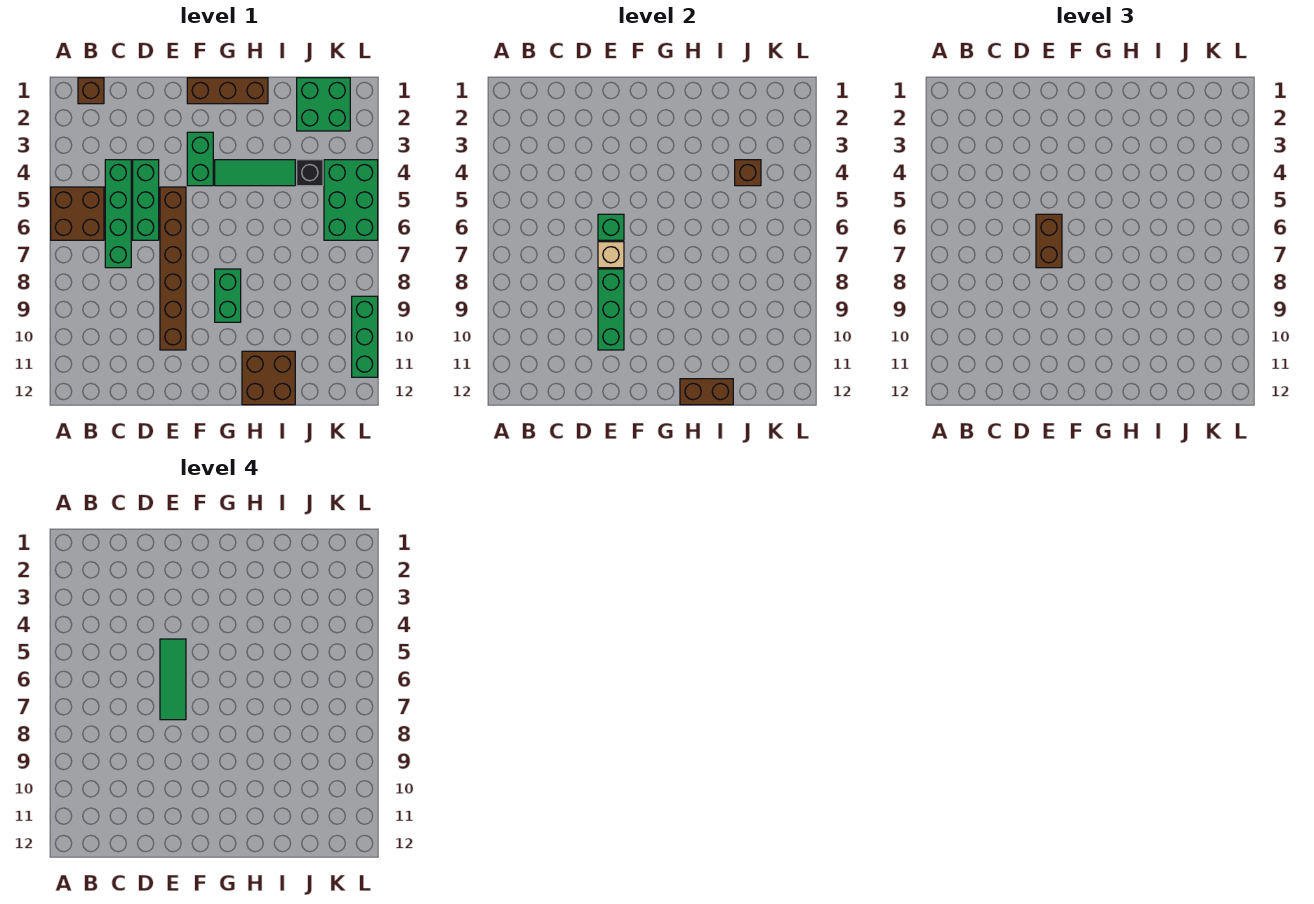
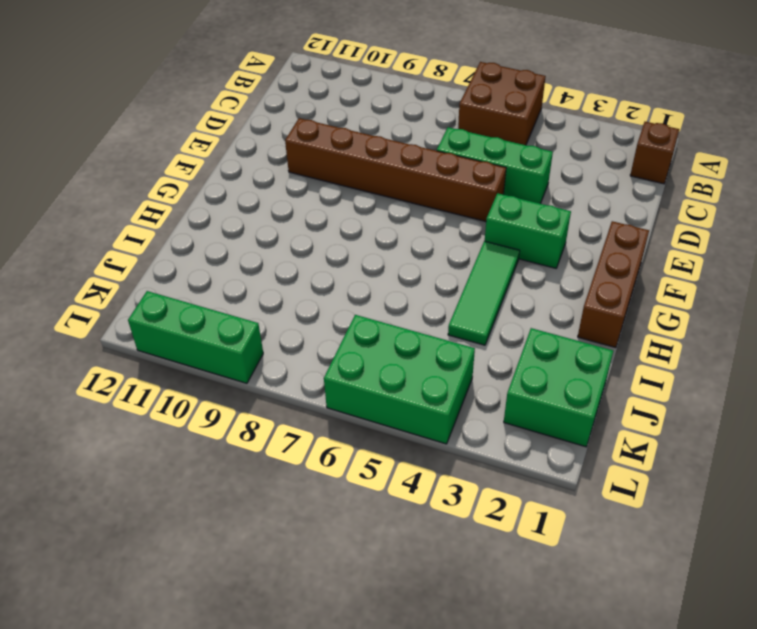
none -> green brick C4:C7 level 1
none -> green brick G8:G9 level 1
none -> brown brick H11:I12 level 1

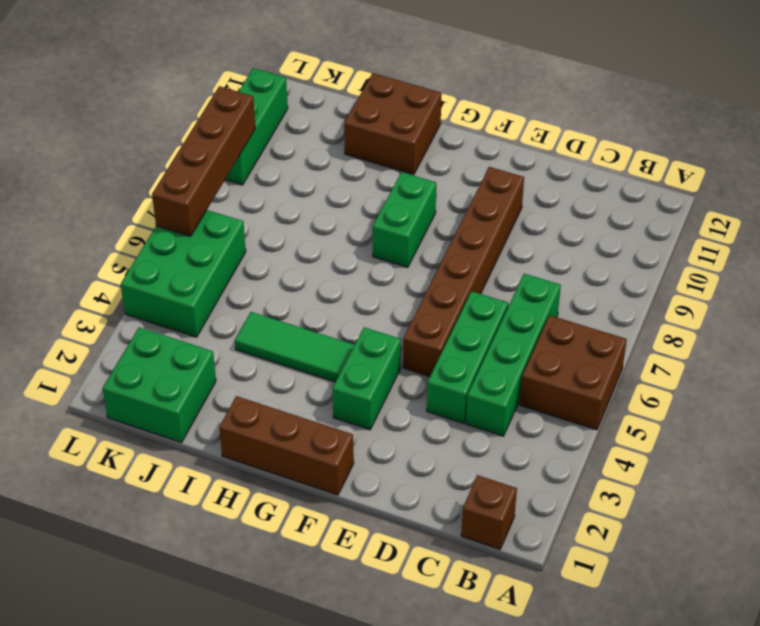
brown brick L6:L9 level 2 -> none
none -> black brick J4 level 1
none -> green brick E6 level 2
none -> tan brick E7 level 2

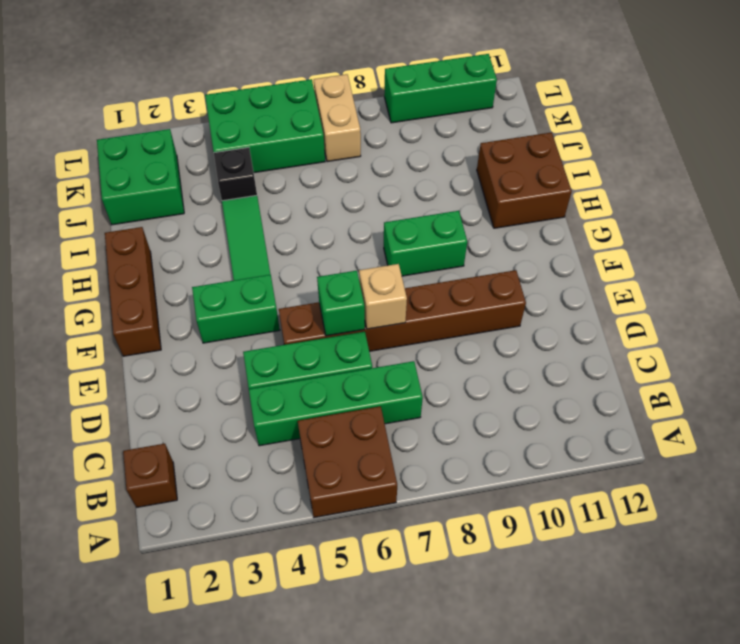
tan brick K7:L7 level 1 -> none
none -> green brick E8:E10 level 2
none -> brown brick H12:I12 level 2
none -> brown brick J4 level 2

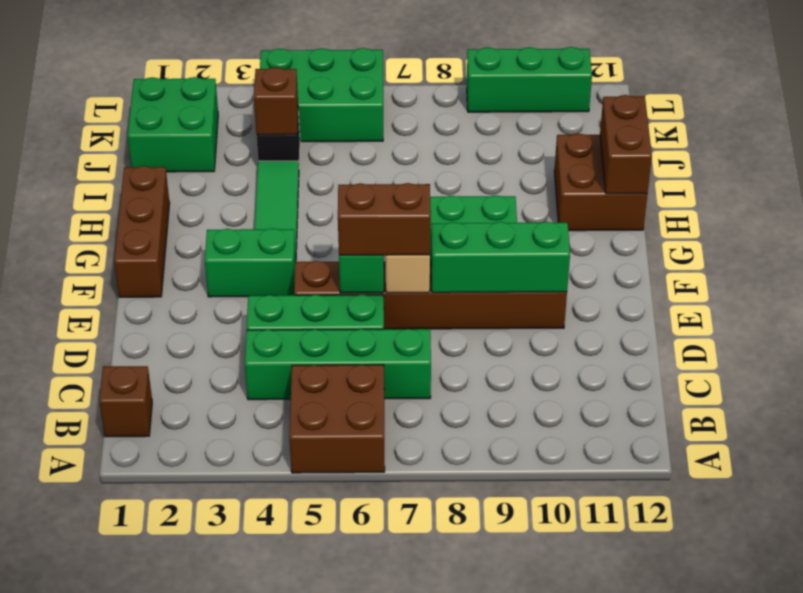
none -> green tile E5:E7 level 4

